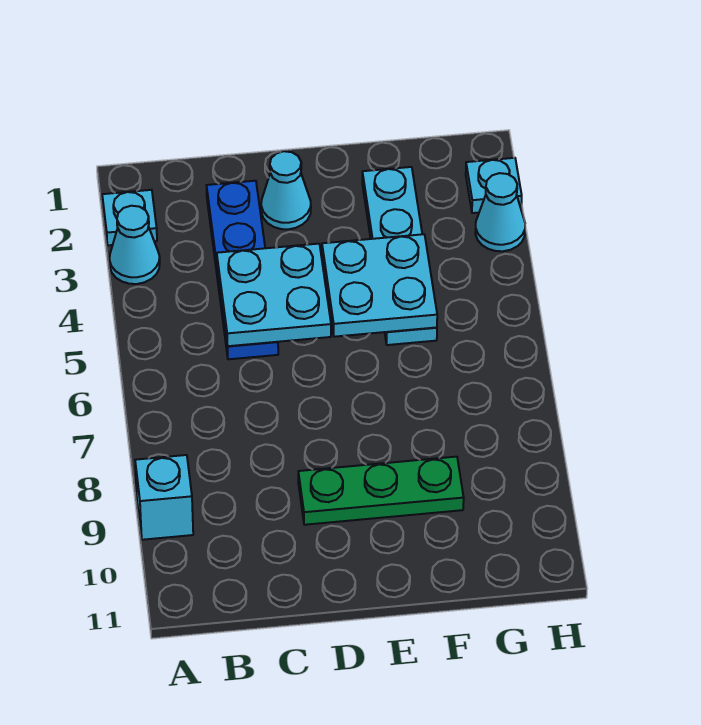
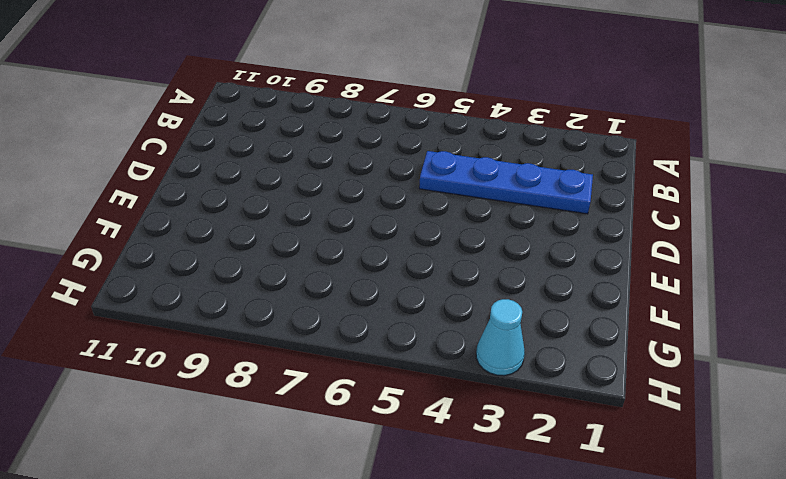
none -> cyan plate A2 level 1
none -> cyan cone A3 level 1

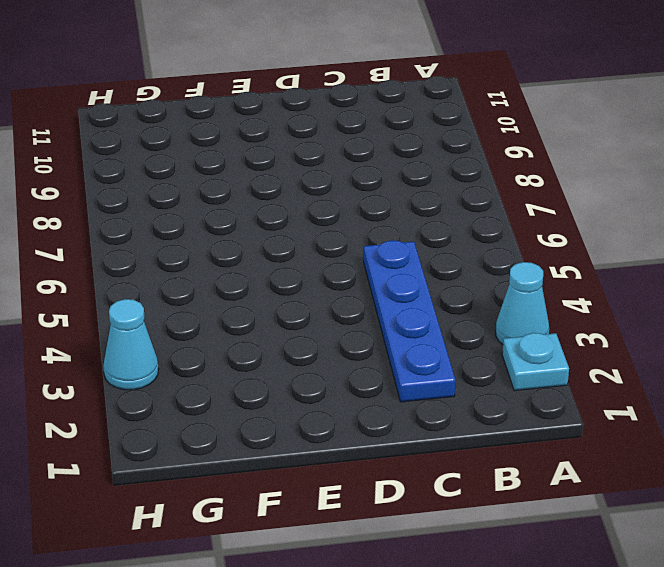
none -> cyan brick A9 level 1
none -> cyan cone D2 level 1

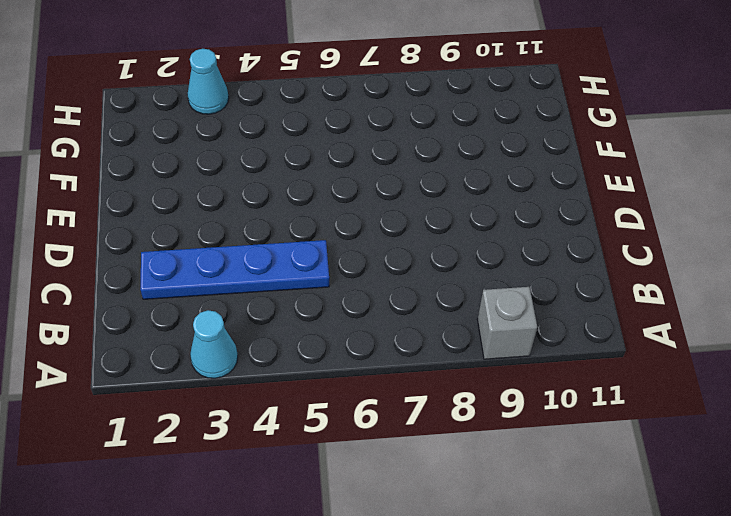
grey brick A9 level 1 -> cyan brick A9 level 1
none -> cyan plate A2 level 1
none -> cyan cone D2 level 1

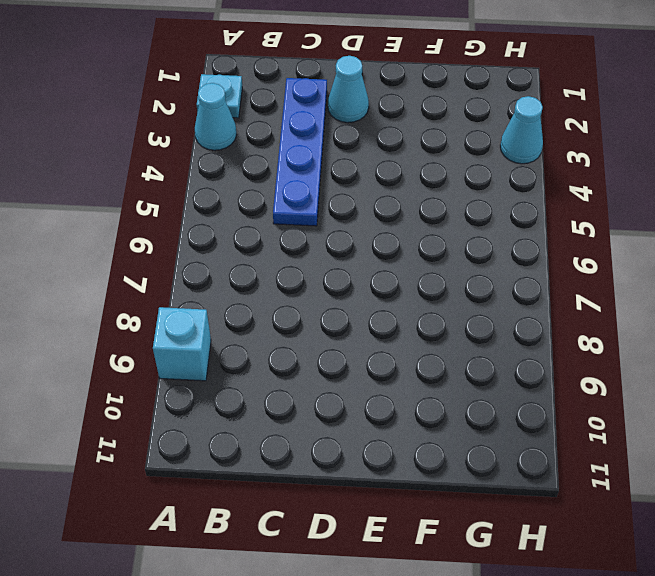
none -> green plate D9:F9 level 1
none -> cyan plate F2:F5 level 1

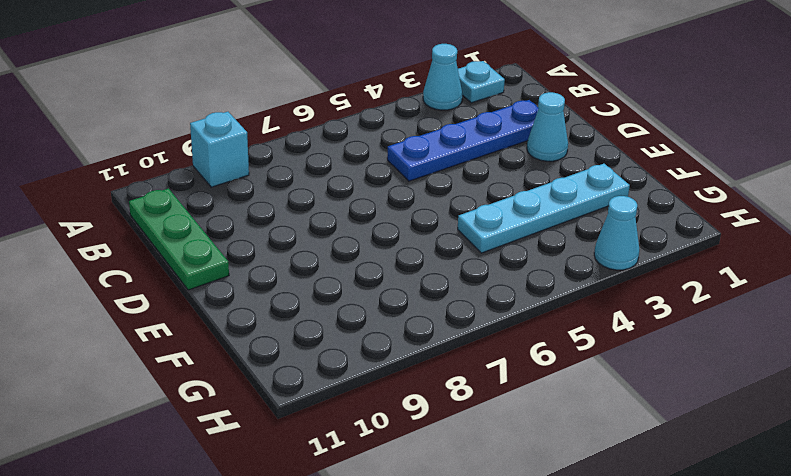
green plate B11:D11 level 1 -> green plate D9:F9 level 1
none -> cyan plate H2 level 1
none -> cyan plate C4:D5 level 2

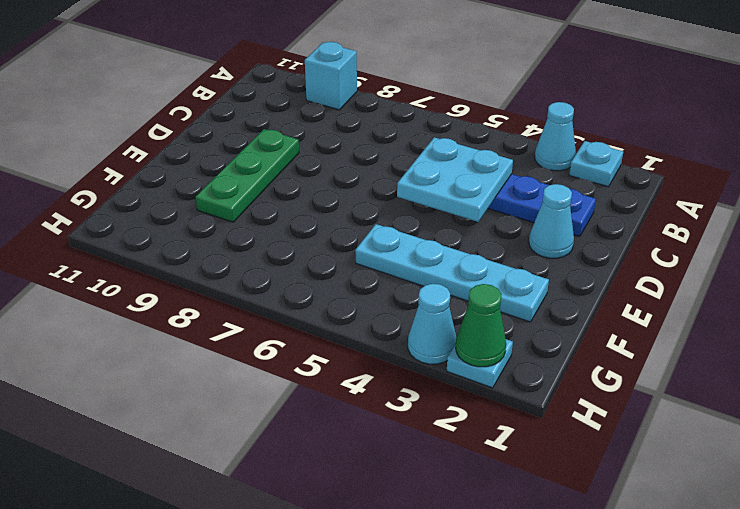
green cone H2 level 2 -> none
none -> cyan plate E4:F5 level 2

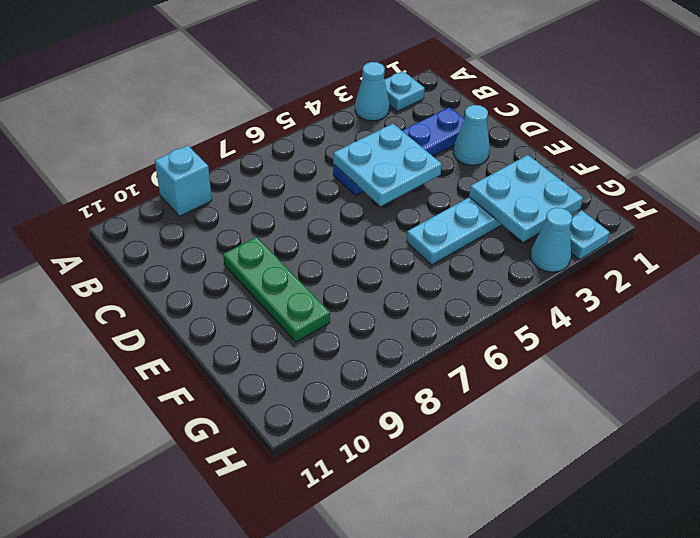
cyan plate F2:G3 level 2 -> cyan plate E4:F5 level 2

